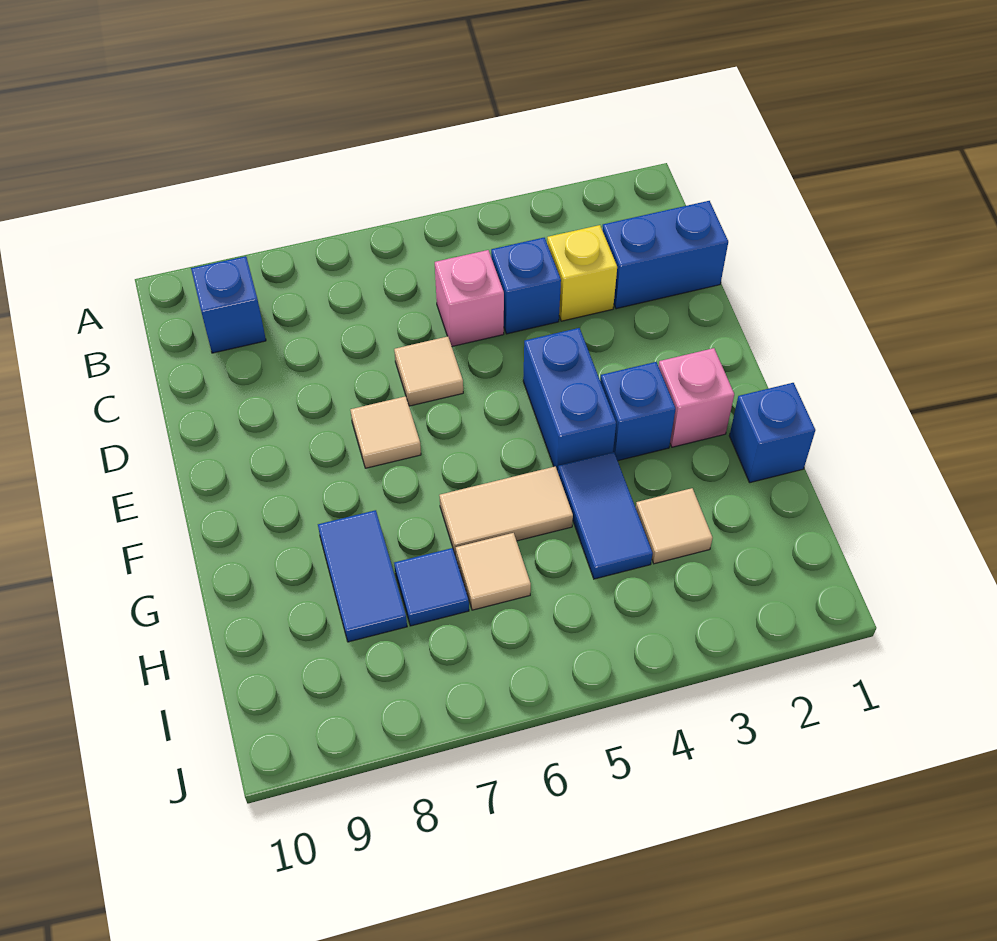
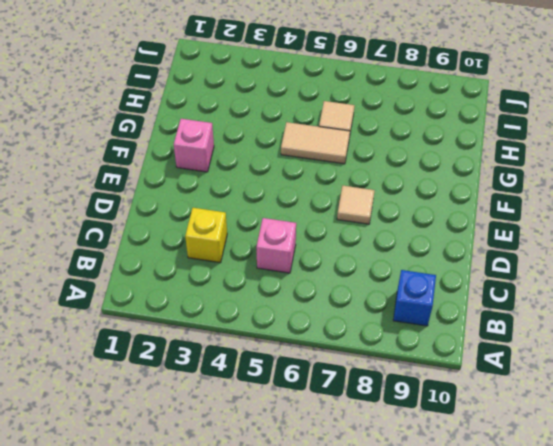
none -> blue brick C1:C2 level 1
none -> blue brick C4 level 1
none -> tan tile D6 level 1

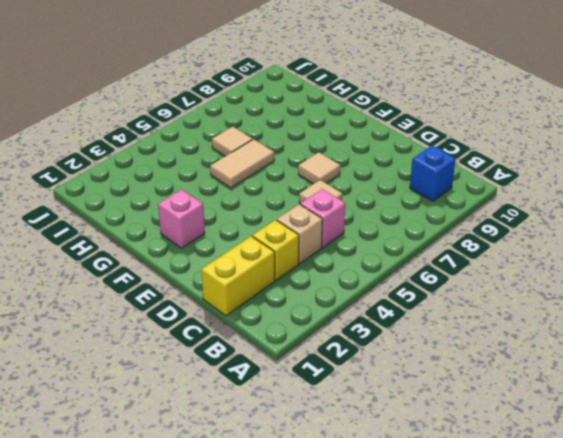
yellow brick C1:C2 level 1 -> blue brick C1:C2 level 1
tan brick C4 level 1 -> blue brick C4 level 1
none -> blue brick E4:F4 level 1
none -> blue brick F3 level 1
none -> blue brick G1 level 1

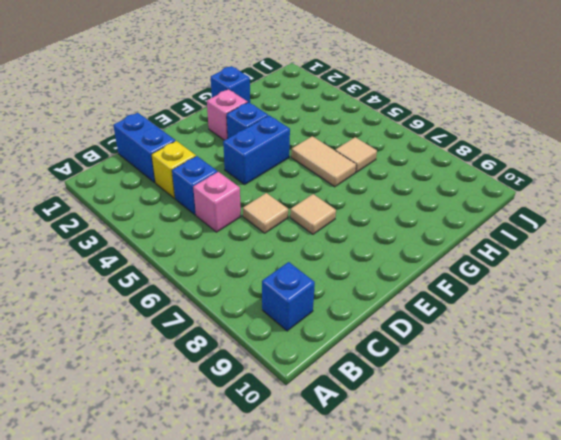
none -> blue tile G4:H4 level 1
none -> blue tile G8:H8 level 1
none -> tan tile H3 level 1

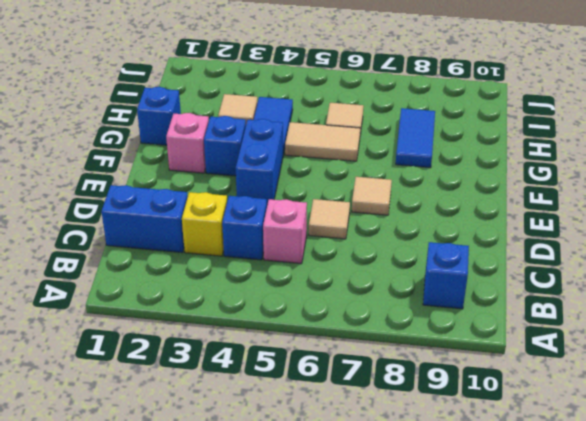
none -> blue tile H7 level 1

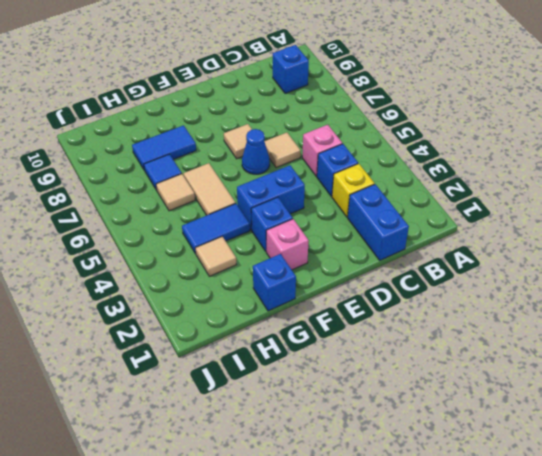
blue cone E6 level 1 -> none

